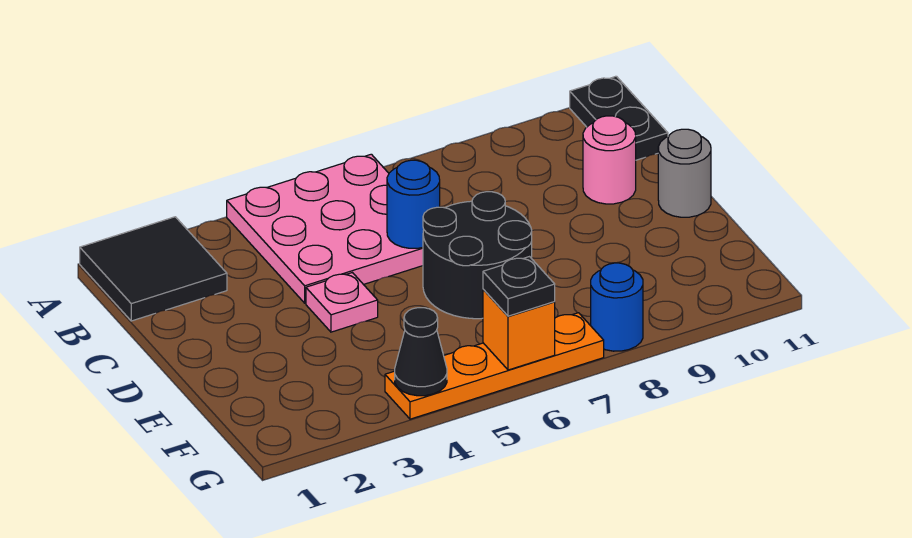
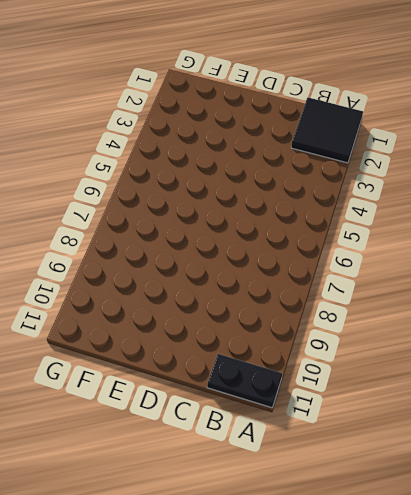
none -> pink plate A4:C6 level 1
none -> pink round brick C10 level 1
none -> pink plate D4 level 1

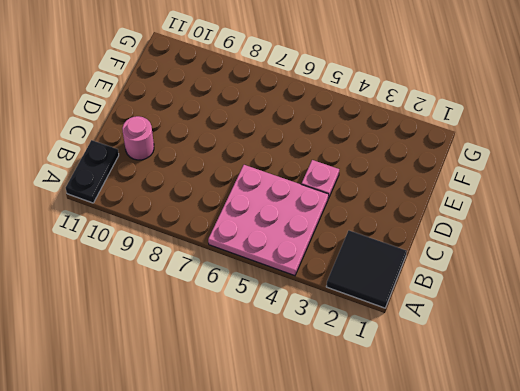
none -> black round brick D6:E7 level 1
none -> grey round brick D11 level 1
none -> orange plate G4:G7 level 1

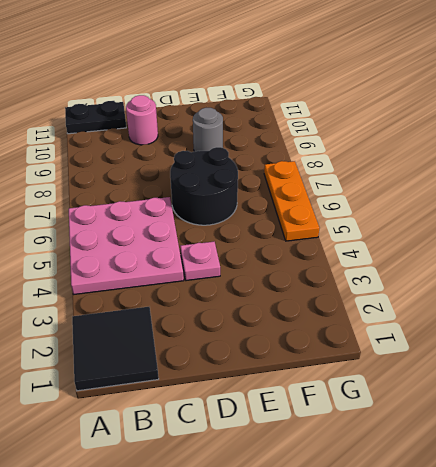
grey round brick E9 level 1 -> grey round brick D11 level 1
orange plate G5:G7 level 1 -> orange plate G4:G7 level 1
none -> blue round brick G8 level 1
none -> blue round brick C6 level 2
none -> black cone G4 level 2

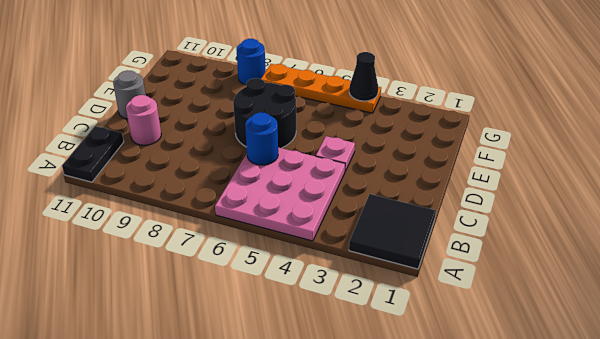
none -> orange brick G6 level 2
none -> black plate G6 level 3

